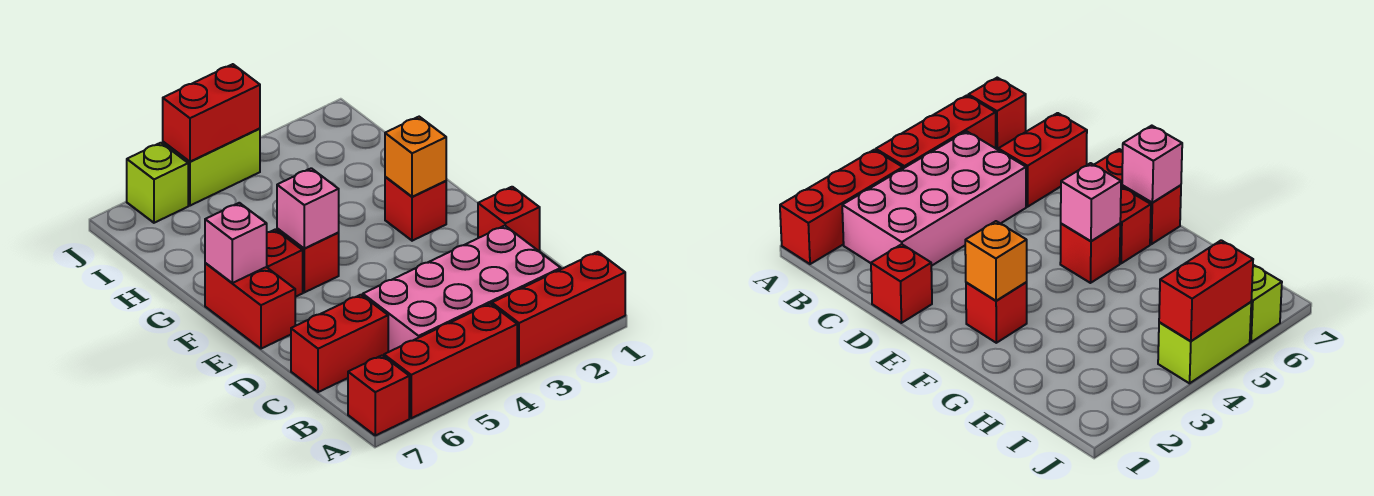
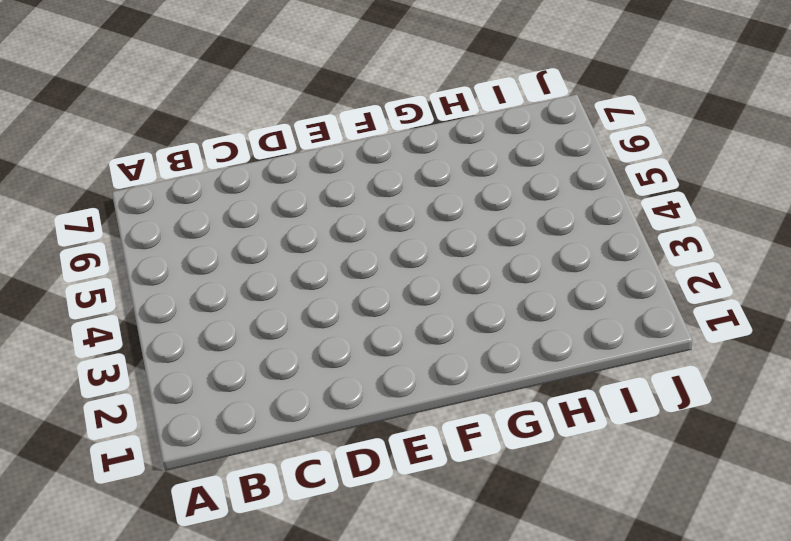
none -> red brick A1:A3 level 1
none -> red brick A4:A6 level 1
none -> red brick A7 level 1

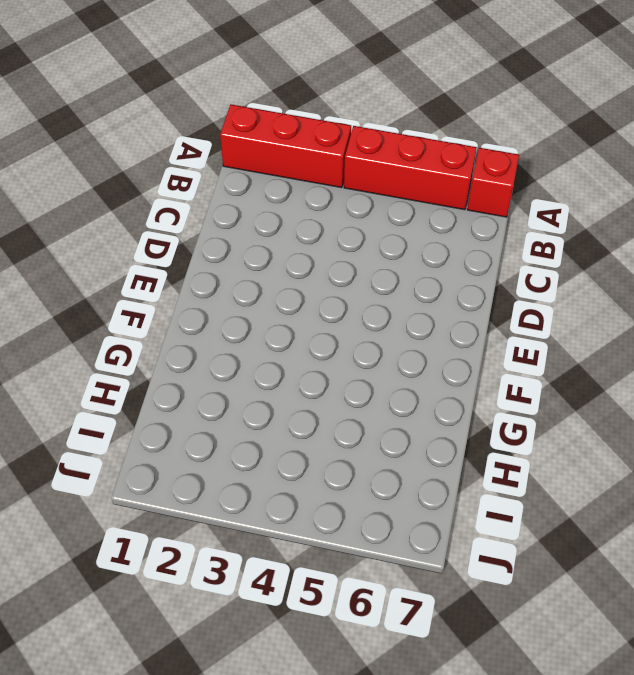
none -> pink brick B2:C5 level 1
none -> red brick C6:C7 level 1
none -> red brick D1 level 1

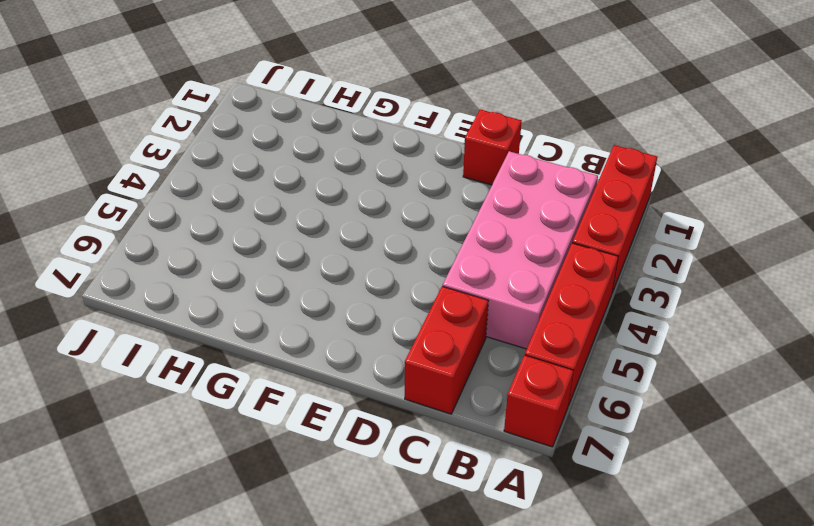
none -> red brick E7:F7 level 1
none -> red brick F2 level 1
none -> red brick F5 level 1

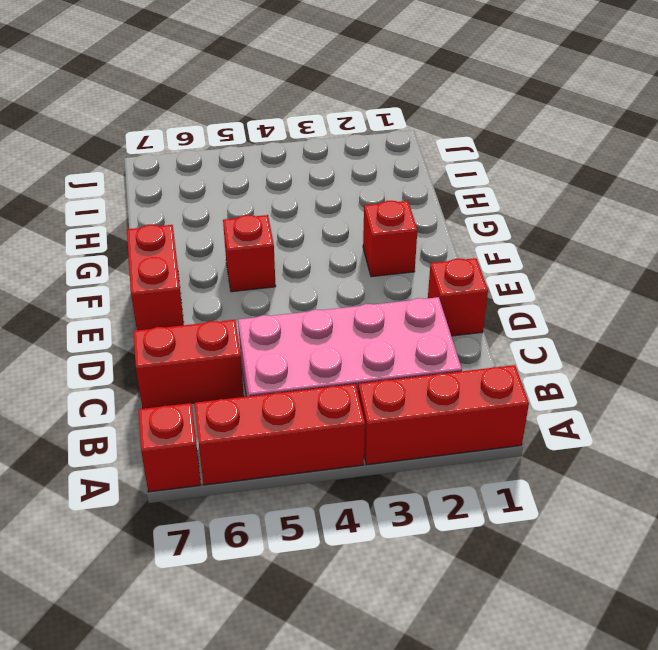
none -> red brick F6 level 1
none -> lime brick J4:J5 level 1
none -> lime brick J6 level 1

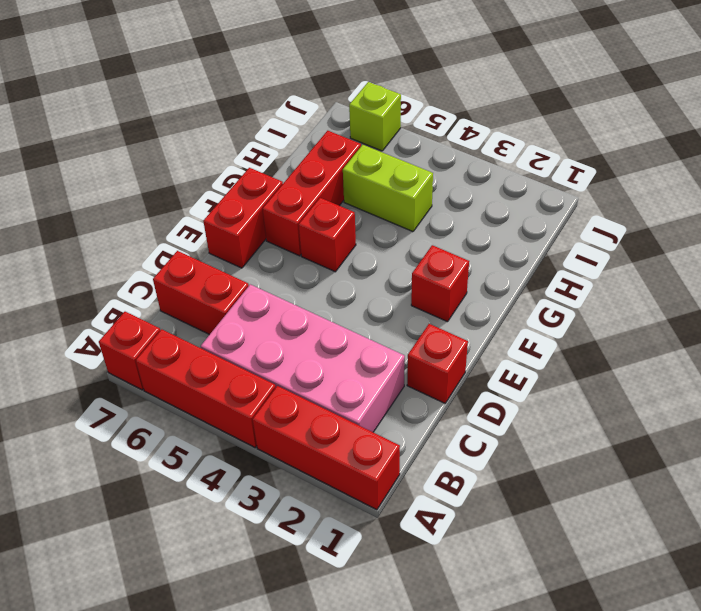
red brick F6:H6 level 1 -> red brick F6 level 1
lime brick H4:H5 level 1 -> lime brick J4:J5 level 1
none -> orange brick F2 level 2
none -> pink brick F5 level 2
none -> pink brick F7 level 2

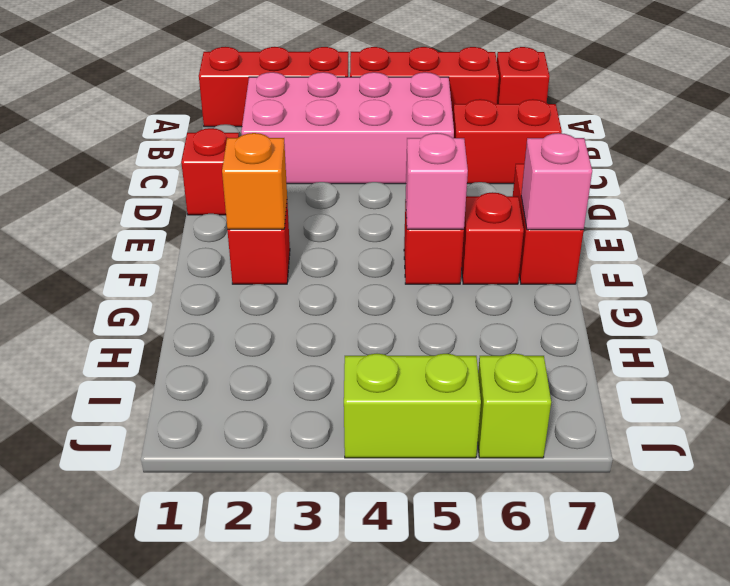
none -> red brick J4:J5 level 2

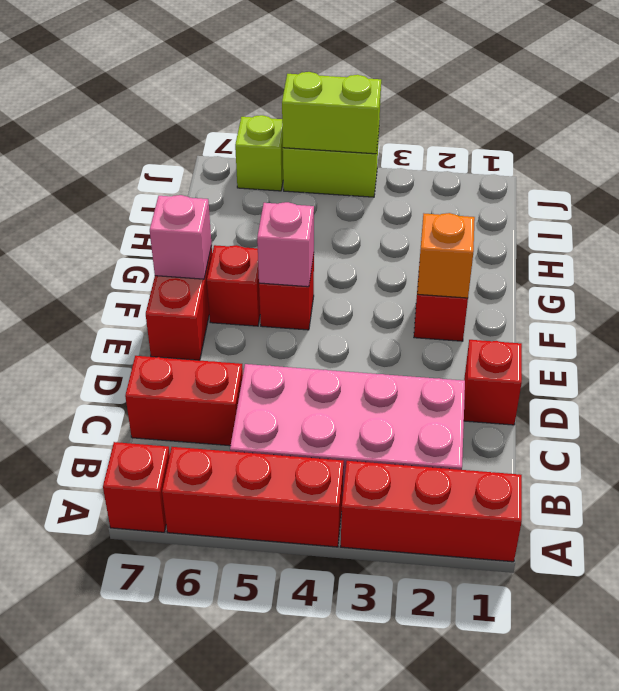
lime brick J4:J5 level 2 -> red brick J4:J5 level 2

